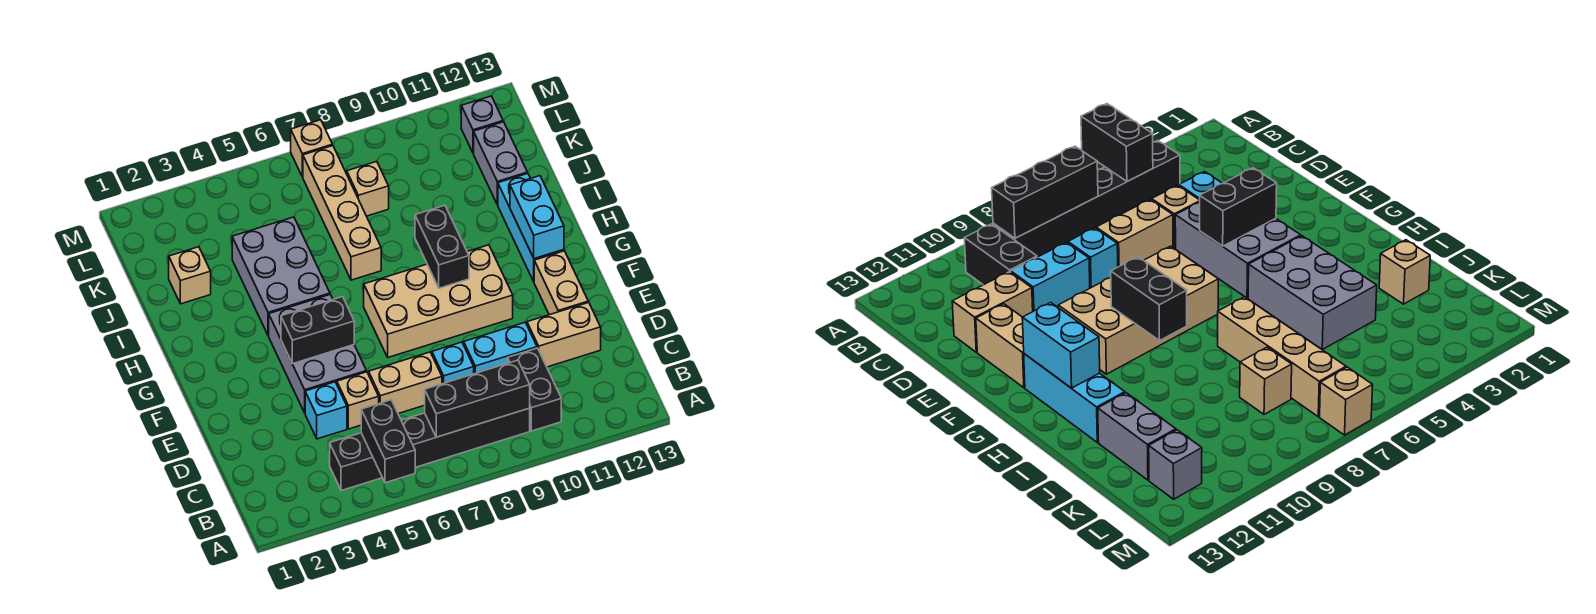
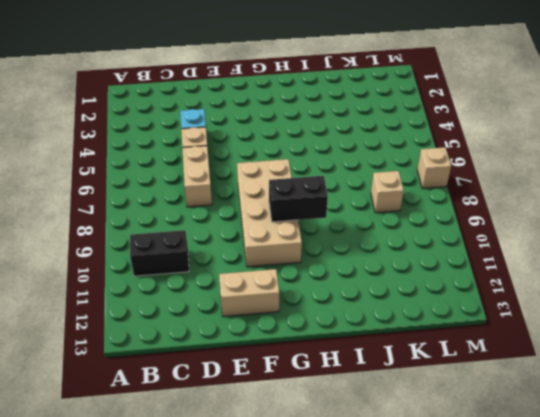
none -> black brick B4:B9 level 1
none -> cyan brick D8 level 1
none -> cyan brick D9:D10 level 1

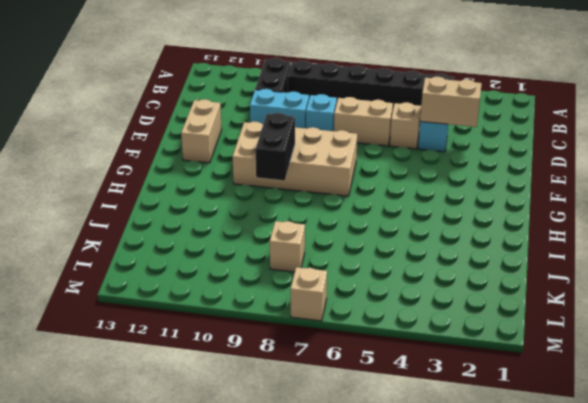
tan brick D3:D4 level 2 -> tan brick D11:D12 level 1
none -> grey brick E4:G5 level 1
none -> cyan brick G12:I12 level 1
none -> grey brick H4:J5 level 1

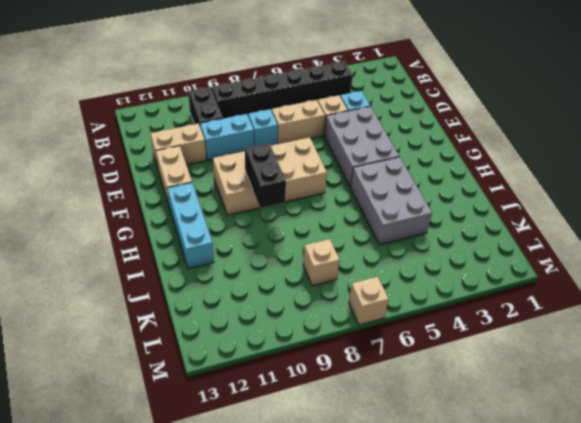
none -> tan brick I7:L7 level 1
none -> tan brick J2 level 1
none -> grey brick J12:K12 level 1

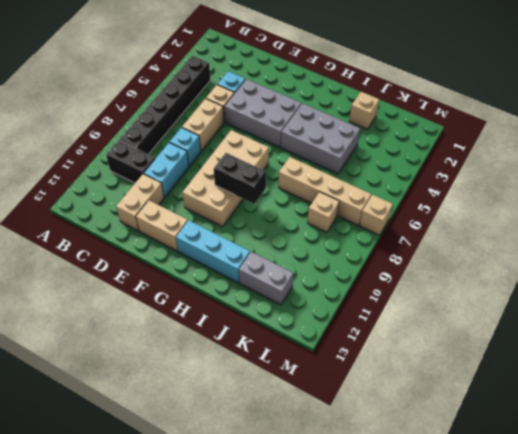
none -> grey brick L12 level 1
none -> black brick A5:B5 level 2
none -> black brick B7:B9 level 2

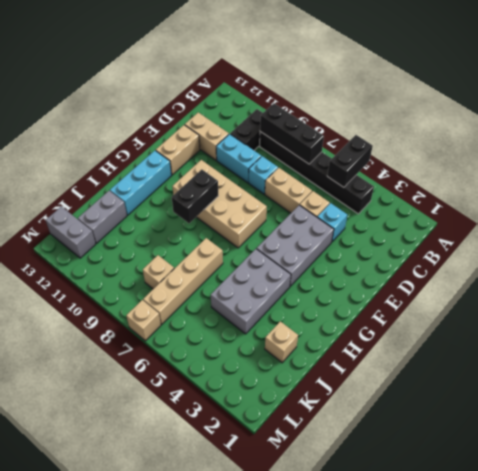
grey brick L12:L13 level 1 -> grey brick L12 level 1
none -> black brick F4:F5 level 2
none -> cyan brick G12:H12 level 2

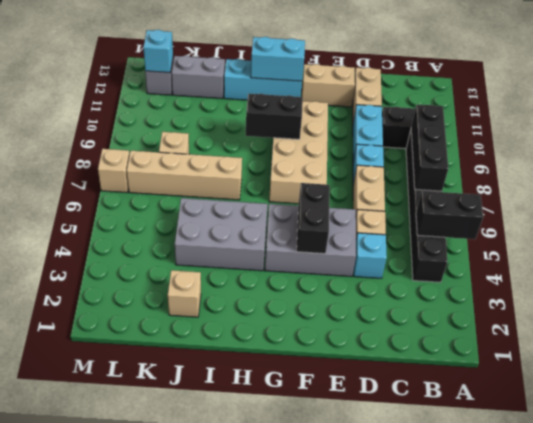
cyan brick L12 level 2 -> none

